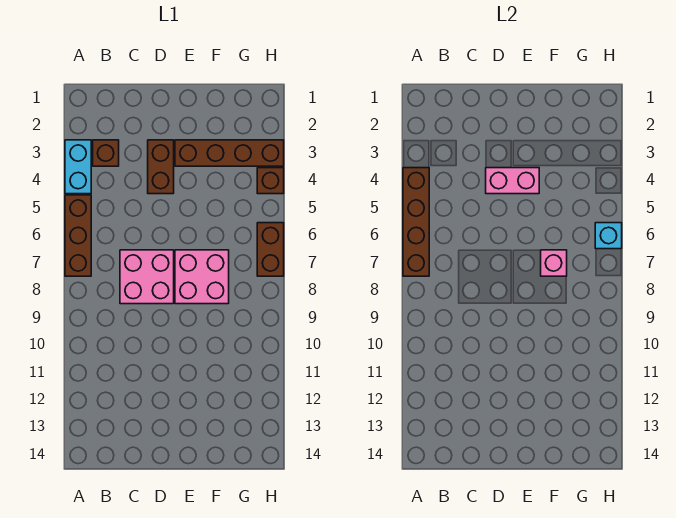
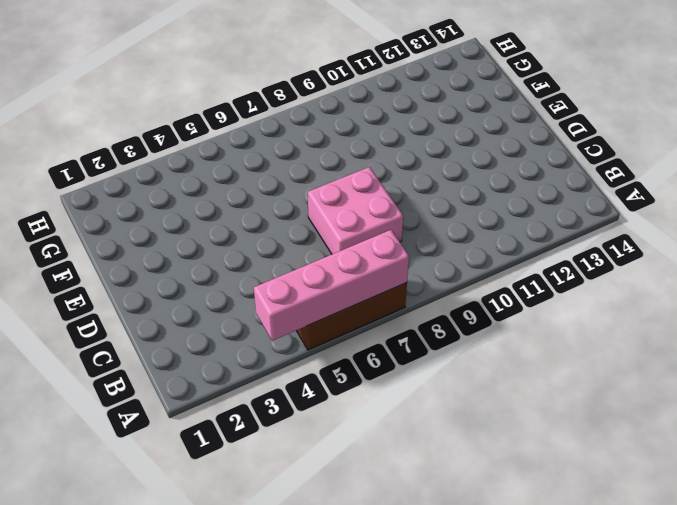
pink brick A4:A7 level 2 -> brown brick A4:A7 level 2
none -> cyan brick A3:A4 level 1
none -> brown brick B3 level 1
none -> brown brick D3:D4 level 1

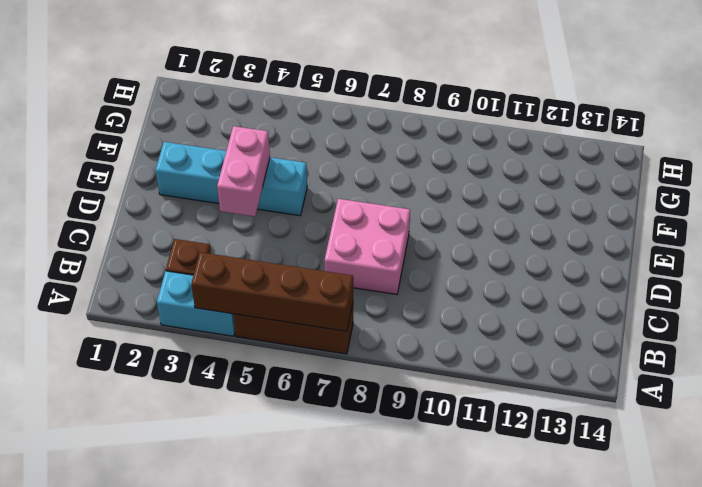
cyan brick E2:E5 level 1 -> brown brick E3:H3 level 1
none -> brown brick D3:D4 level 1
none -> pink brick E7:F8 level 1
none -> brown brick H4 level 1

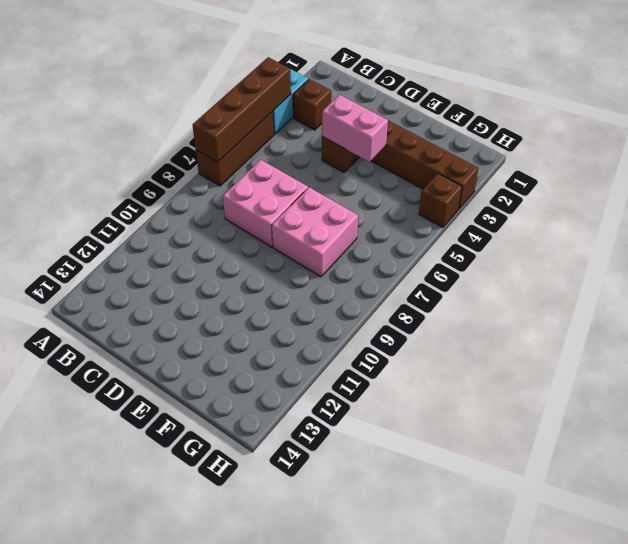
none -> brown brick H6:H7 level 1
none -> pink brick F7 level 2
none -> cyan brick H6 level 2

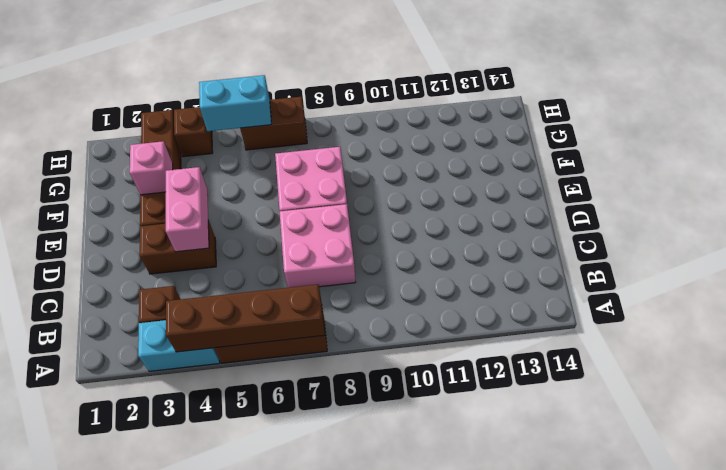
pink brick F3 level 2 -> pink brick F7 level 2
cyan brick H5:H6 level 2 -> cyan brick H6 level 2

